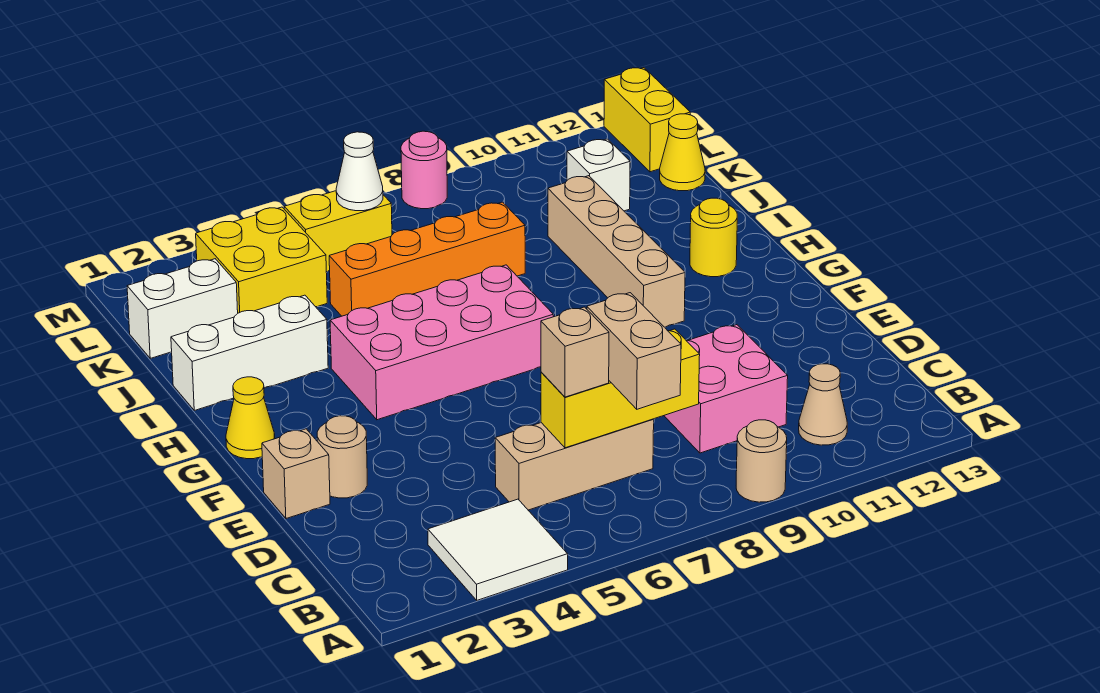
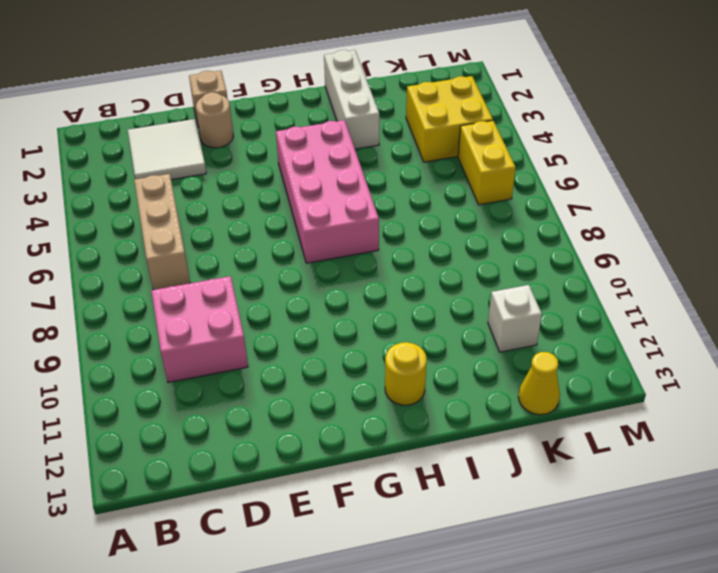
white tile C2:D3 level 1 -> white tile A3:B4 level 1
none -> tan round brick A9 level 1
none -> tan cone B11 level 1
none -> yellow cone G1 level 1

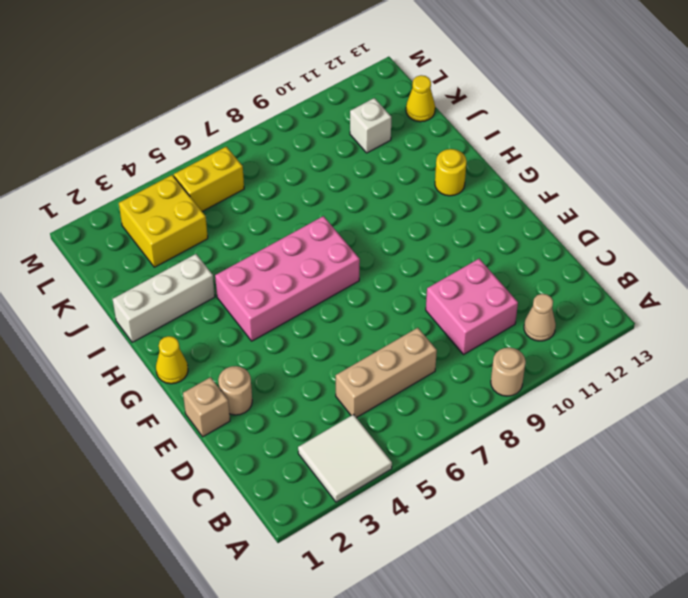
none -> tan brick G10:J10 level 1
none -> orange brick J5:J8 level 1
none -> white brick K1:K2 level 1

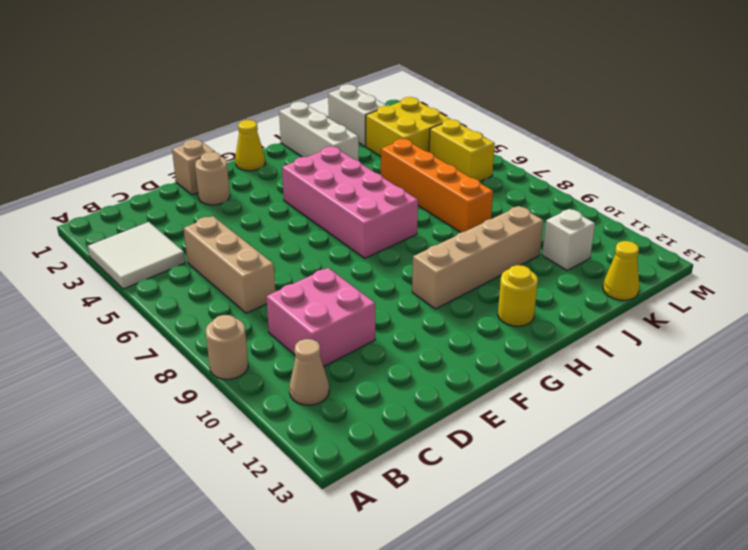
none -> yellow brick L13:M13 level 1
none -> pink round brick M8 level 1
none -> yellow brick C6:C8 level 2

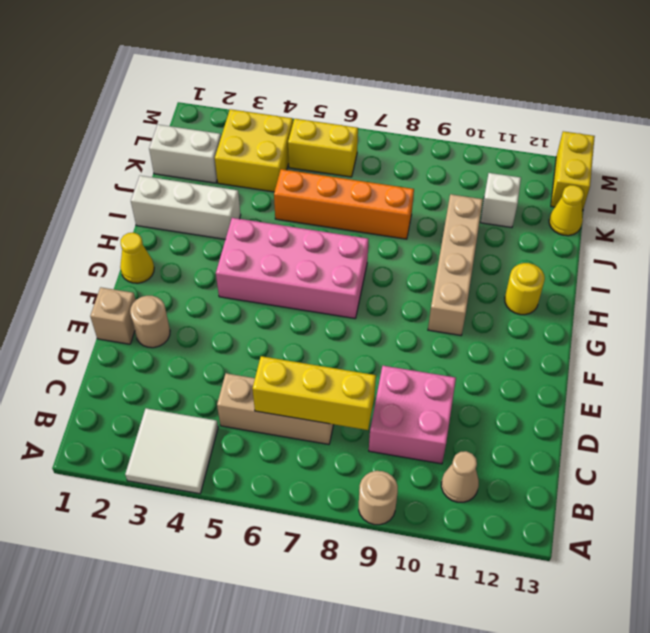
none -> pink round brick M8 level 1
none -> white cone L6 level 2
none -> tan brick B7:C7 level 3

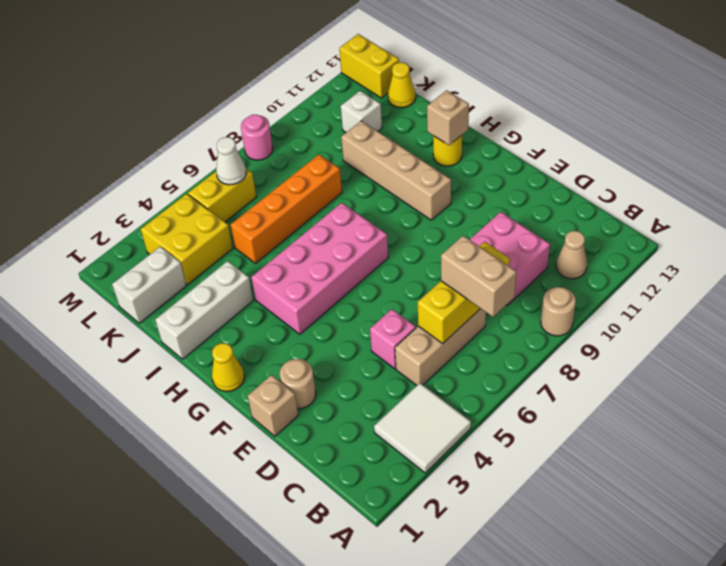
pink brick D5 level 1 -> none
tan brick H12 level 2 -> tan brick C6 level 3

